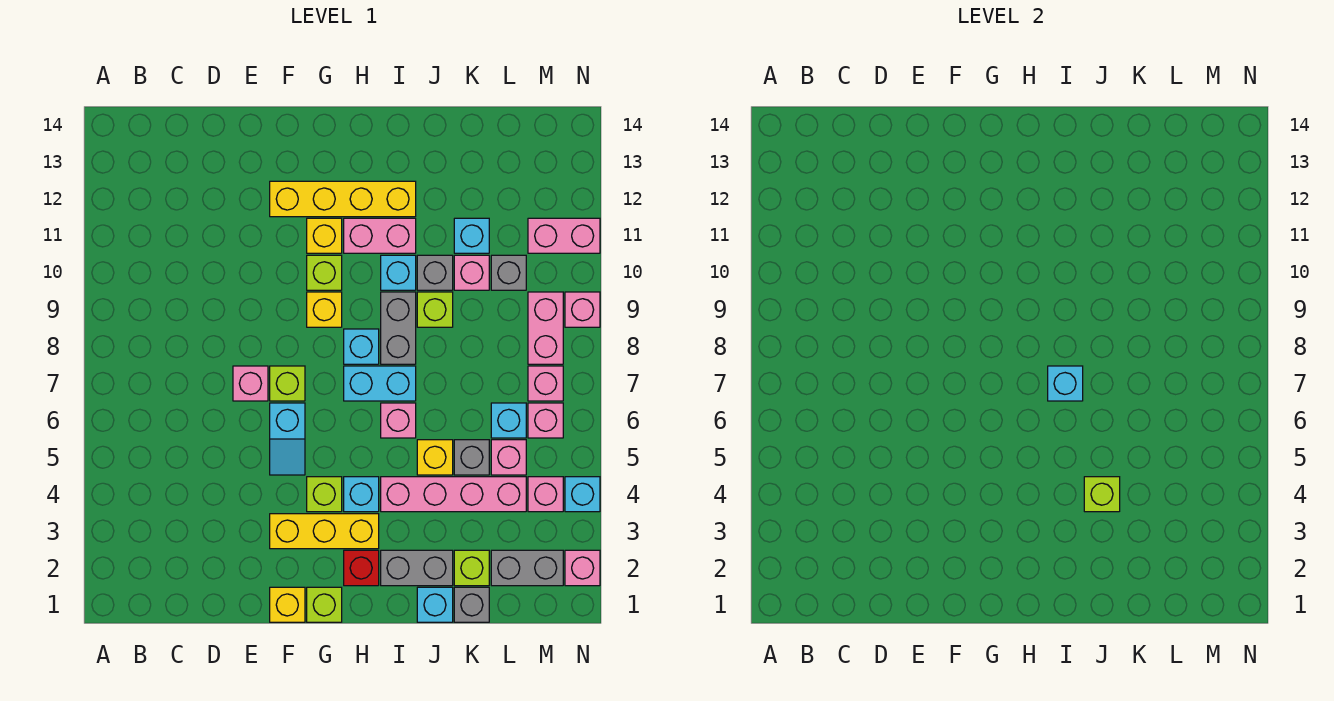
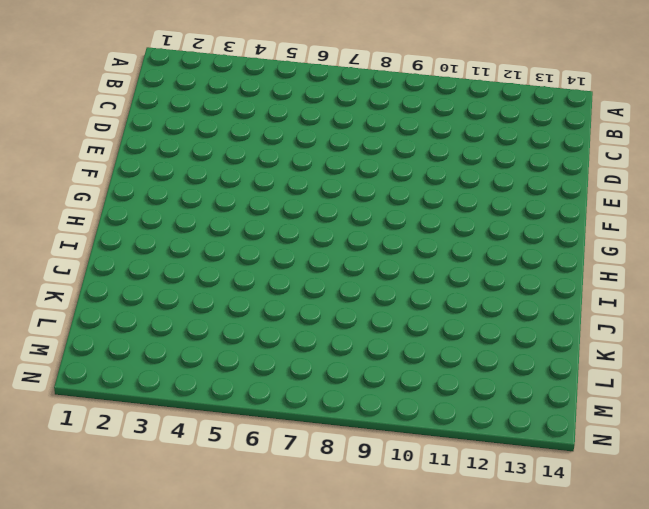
none -> pink brick E7 level 1
none -> yellow brick F1 level 1
none -> yellow brick F3:H3 level 1
none -> cyan slope F5:F6 level 1 top 6

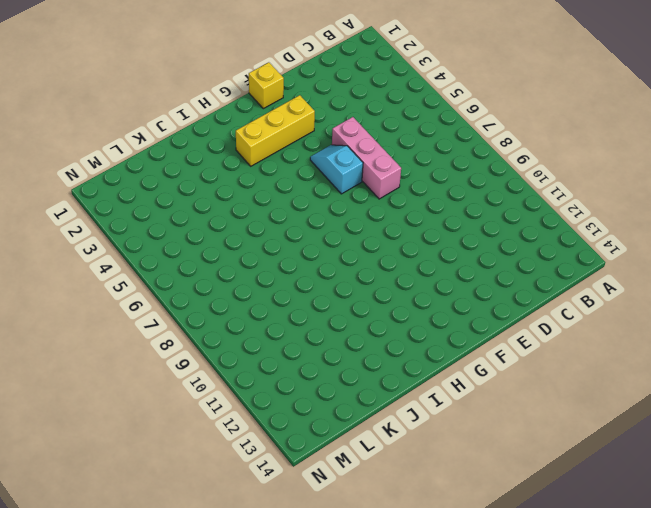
pink brick E5:E7 level 1 -> pink brick E7 level 1
none -> lime brick F7 level 1
none -> yellow brick F12:I12 level 1
none -> lime brick G1 level 1
none -> lime brick G4 level 1

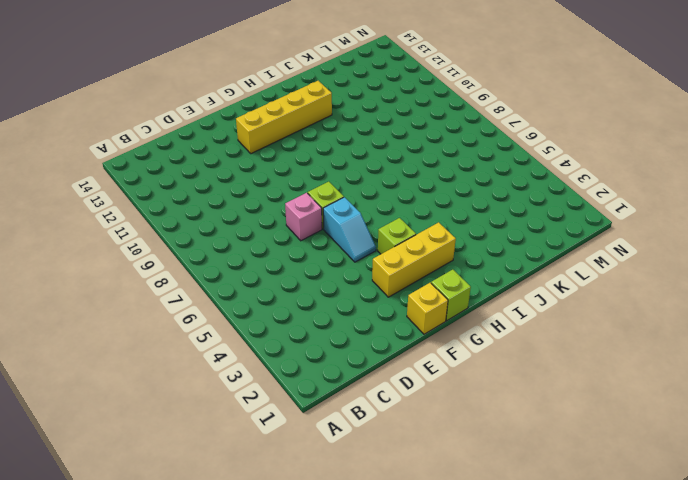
none -> yellow brick G9 level 1
none -> lime brick G10 level 1
none -> yellow brick G11 level 1
none -> red brick H2 level 1

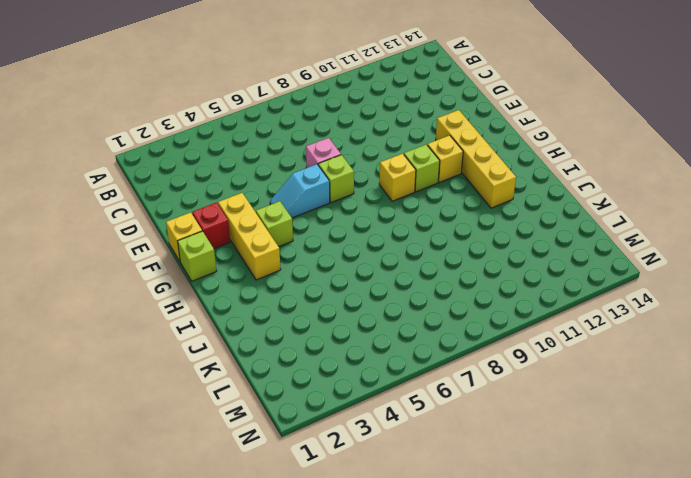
red brick F2 level 1 -> red brick H2 level 1
none -> cyan brick H4 level 1
none -> cyan brick H7:I7 level 1
none -> cyan brick H8 level 1
none -> pink brick H11:I11 level 1

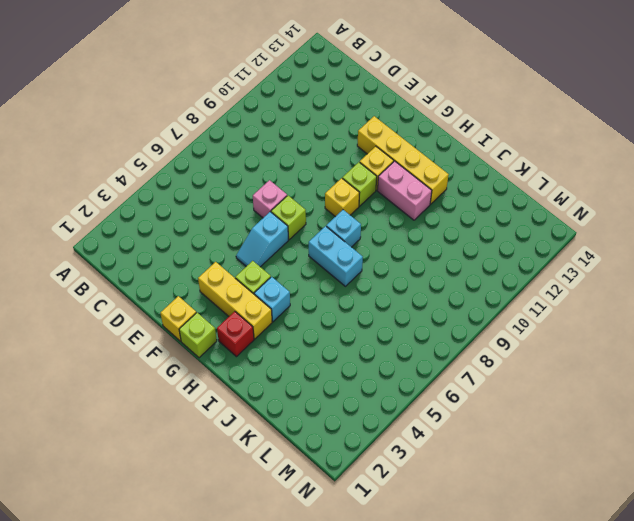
none -> grey brick I2:J2 level 1
none -> pink brick I4:L4 level 1
none -> pink brick I6 level 1
none -> grey brick I8:I9 level 1

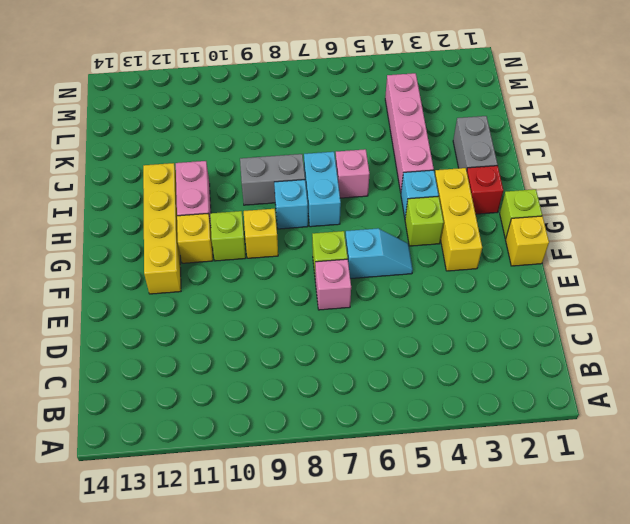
none -> cyan brick I10 level 1
none -> cyan brick J1 level 1
none -> yellow brick J5 level 1
none -> lime brick J9 level 1

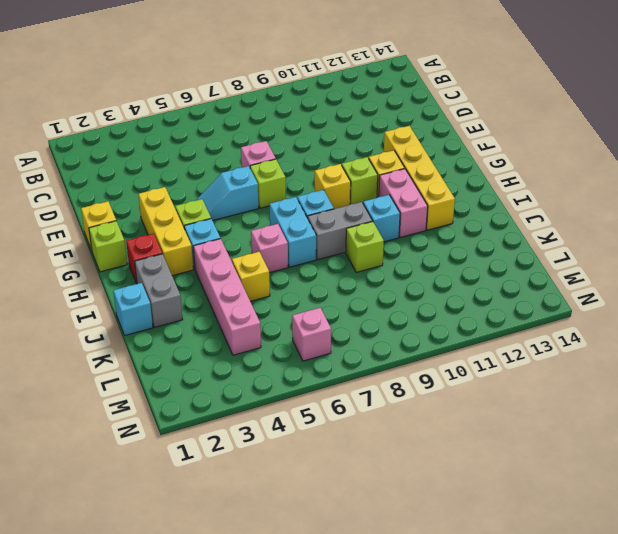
none -> grey brick J10 level 1
none -> grey brick K1 level 1
none -> lime brick K2 level 1
none -> grey brick K5 level 1

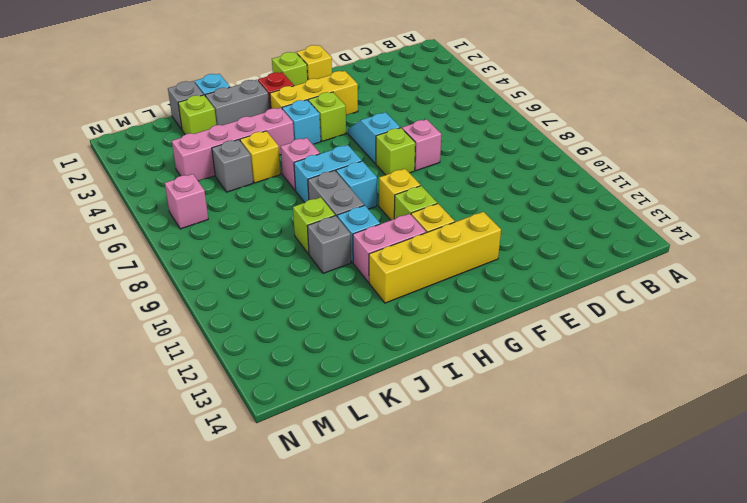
none -> pink brick K10 level 1
none -> cyan brick K11 level 1
none -> grey brick L2:M2 level 1
none -> pink brick L5 level 1

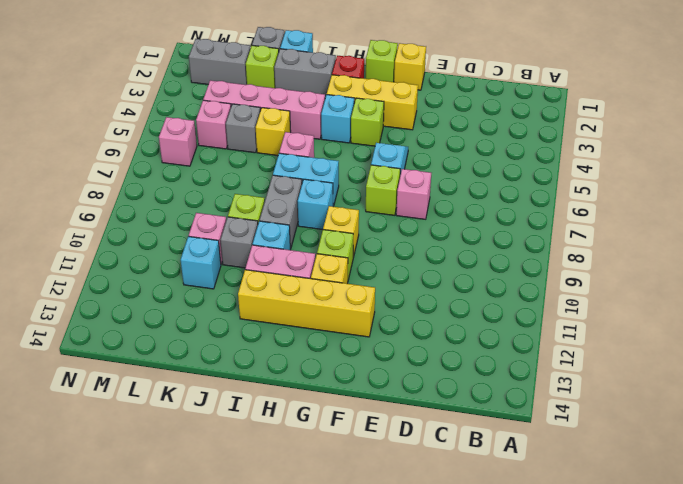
none -> cyan brick L6 level 1
none -> grey brick L10 level 1
none -> pink brick M4 level 1
none -> pink brick M7 level 1

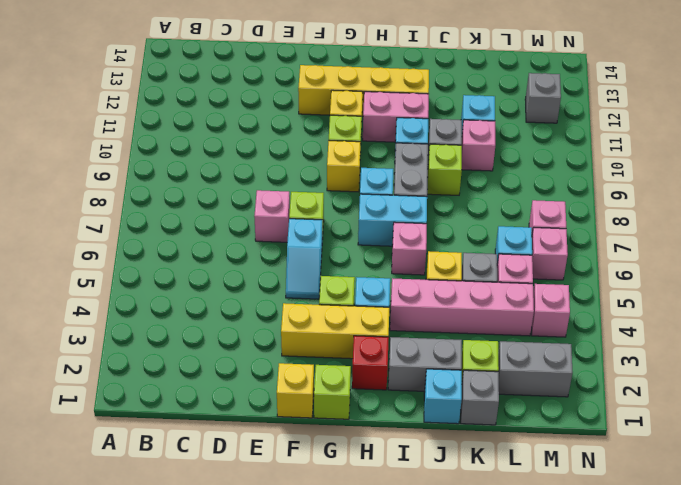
grey brick M12 level 1 -> grey brick L10 level 1
none -> pink brick M8:M9 level 1
none -> pink brick M11:N11 level 1
none -> pink brick N2 level 1
none -> cyan brick N4 level 1

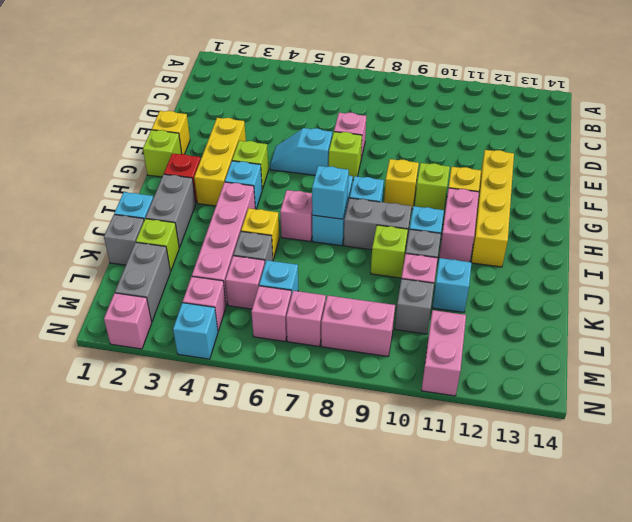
none -> pink brick N9 level 1
none -> lime brick J4 level 2

